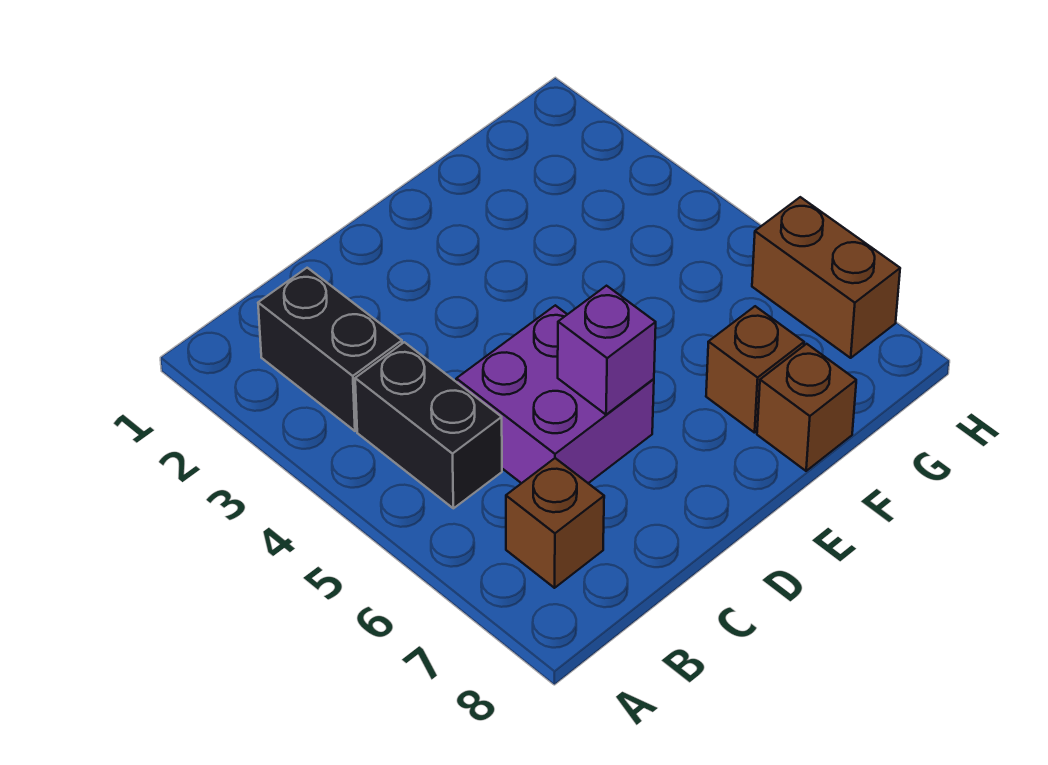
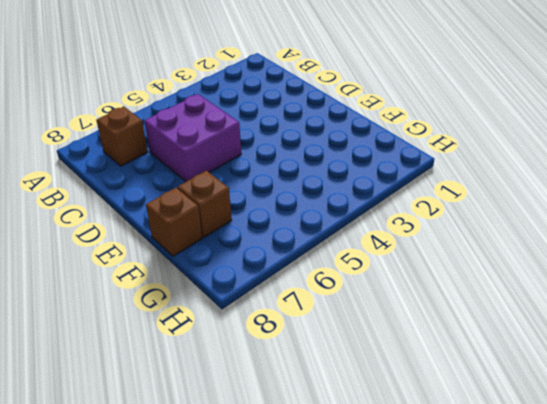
none -> black brick B2:B3 level 1
none -> black brick B4:B5 level 1

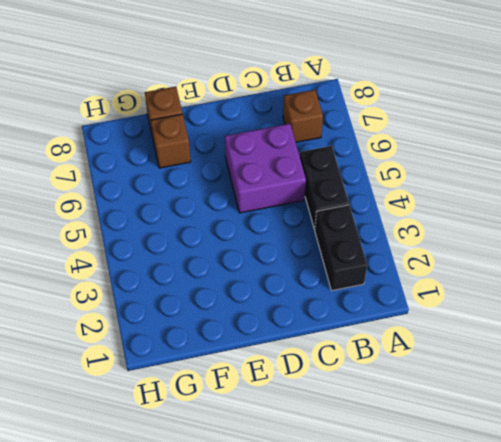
none -> brown brick H6:H7 level 1
none -> purple brick D6 level 2

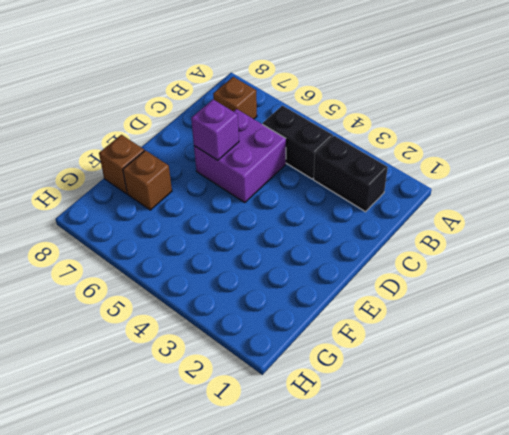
none -> brown brick H6:H7 level 1

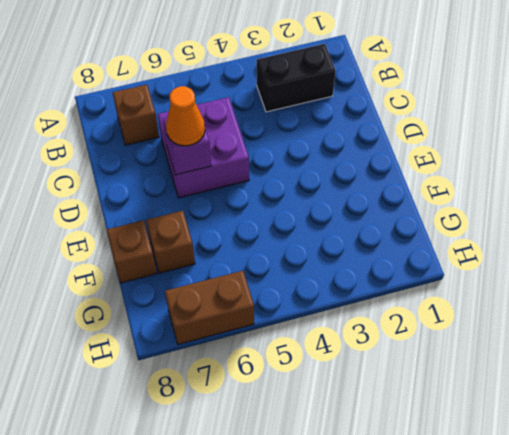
orange cone D6 level 3 -> none
none -> black brick B4:B5 level 1

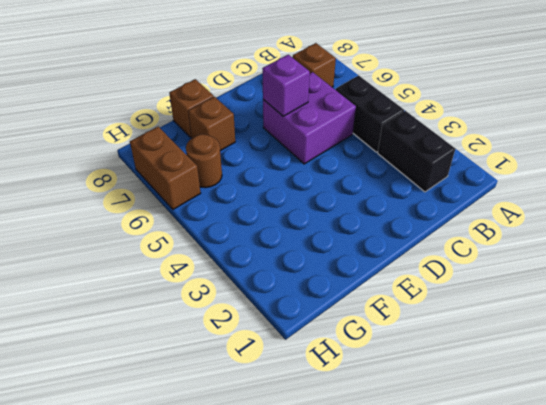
brown round brick G6 level 1 -> none

